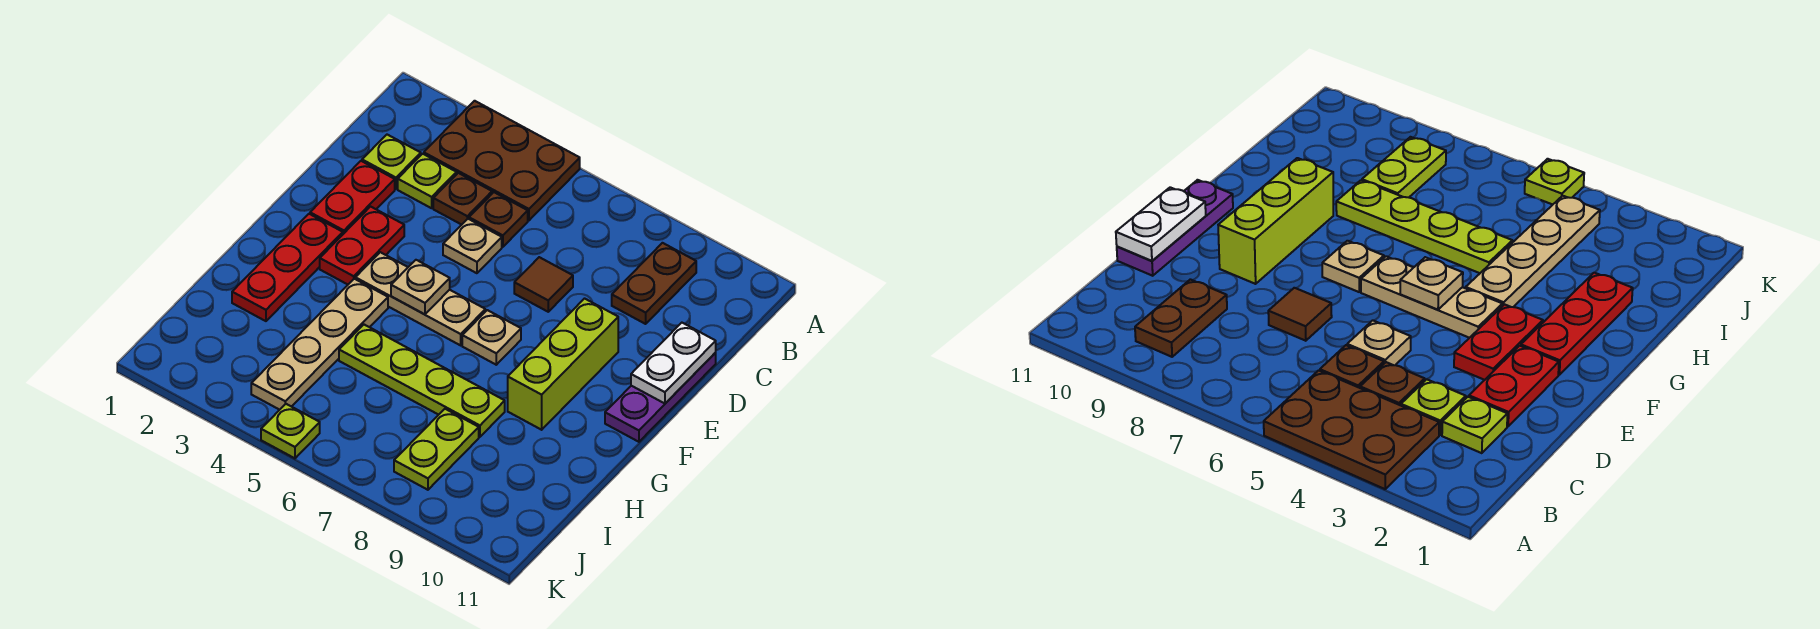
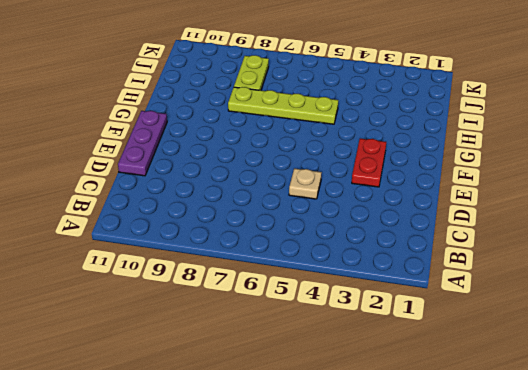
none -> brown plate A3:B5 level 1
none -> brown plate B9:C9 level 1
none -> lime plate C2 level 1

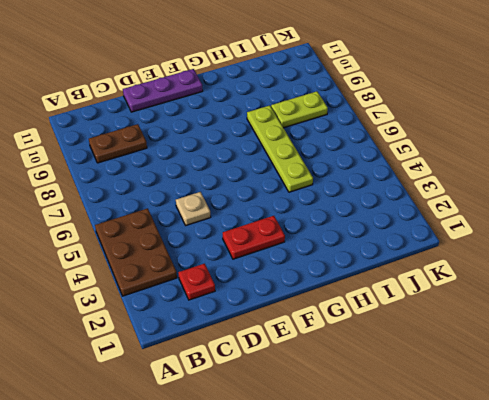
red plate C2 level 1 -> lime plate C2 level 1
none -> lime plate C3 level 1
none -> brown plate C4 level 1
none -> brown plate C5 level 1

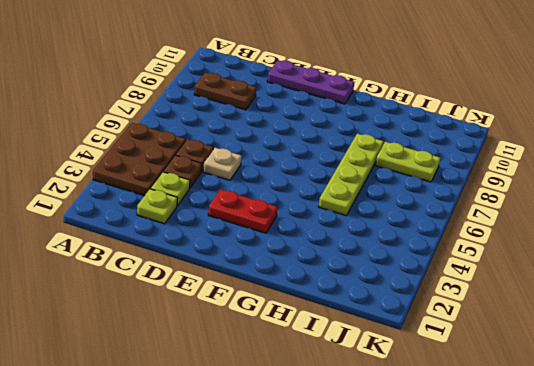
none -> red plate D2:E2 level 1
none -> brown tile D7 level 1
none -> lime brick E9:G9 level 1

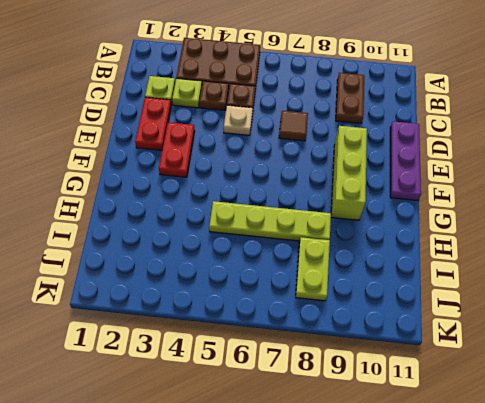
none -> red plate F2:H2 level 1
none -> tan plate F4:F6 level 1
none -> tan plate F7 level 1

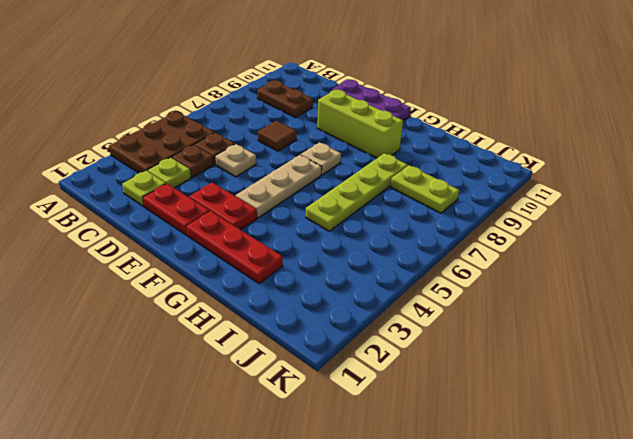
none -> tan plate G4:J4 level 1
none -> lime plate K5 level 1
none -> white plate D11:E11 level 2

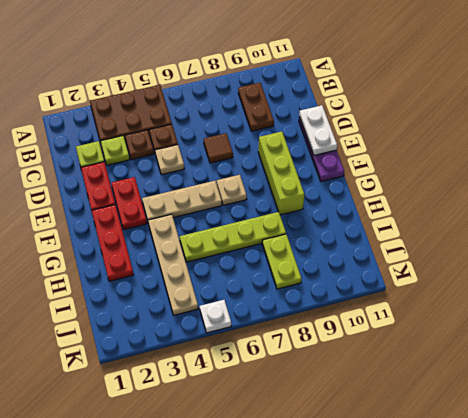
white plate K5 level 1 -> lime plate K5 level 1
none -> tan plate F5 level 2

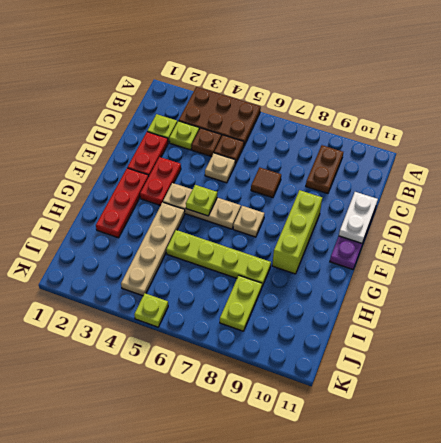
lime plate F5 level 2 -> tan plate F5 level 2

